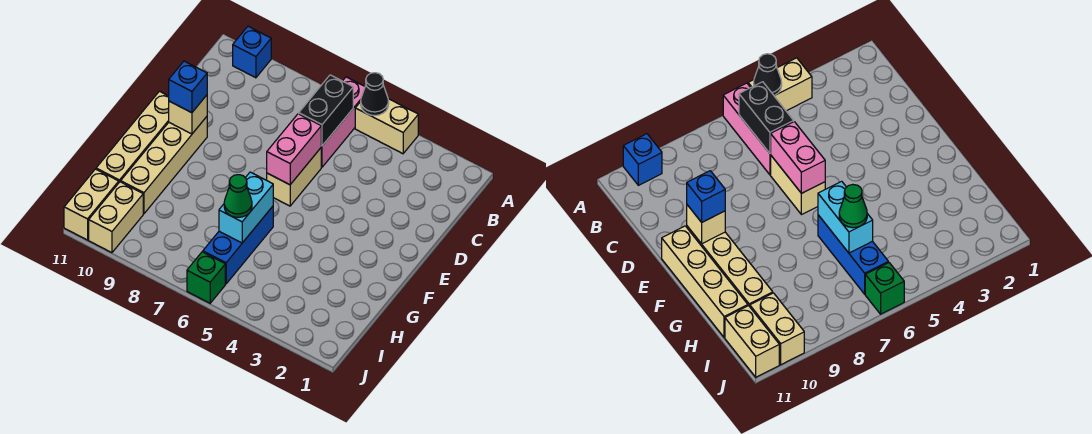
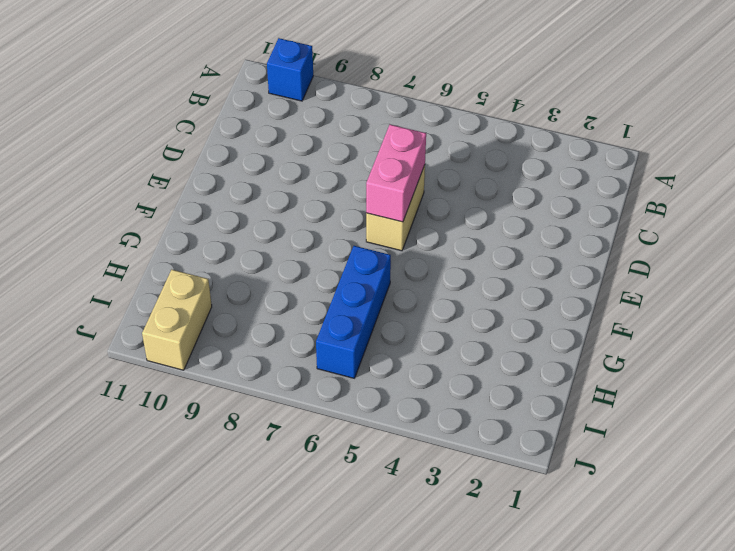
none -> tan brick A4:A5 level 1
none -> pink brick A6:C6 level 1
none -> tan brick E10:H10 level 1

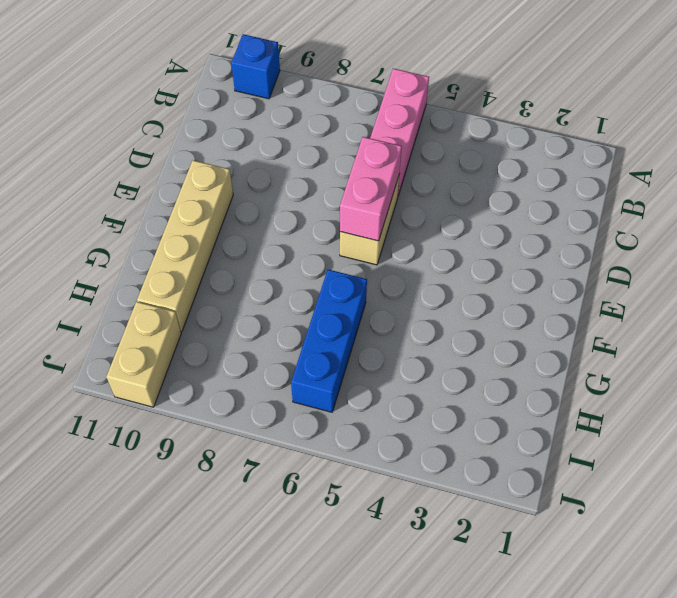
none -> tan brick A4:A5 level 1
none -> tan brick E11:H11 level 1
none -> tan brick I11:J11 level 1

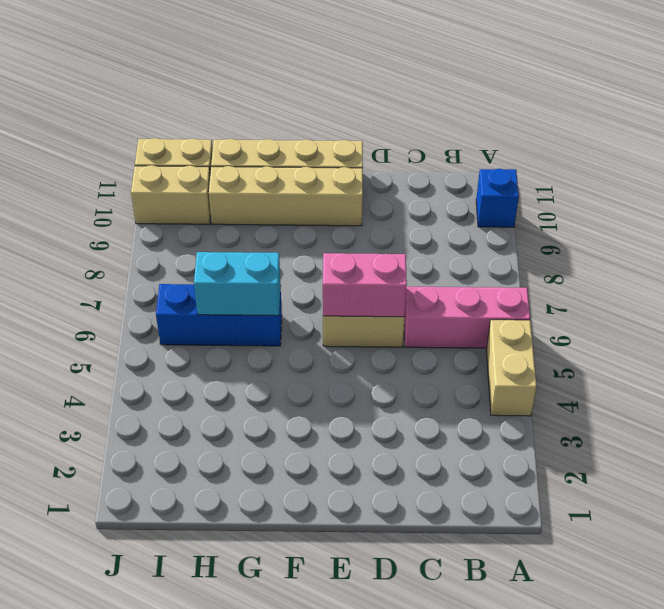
none -> green brick J6 level 1
none -> black cone A5 level 2
none -> black brick B6:C6 level 2

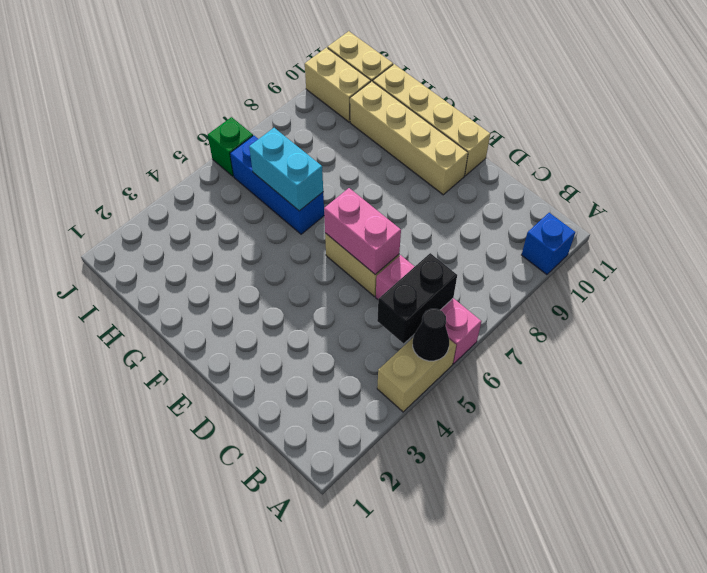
black brick B5:B6 level 2 -> black brick B6:C6 level 2
none -> tan brick E10 level 2
none -> blue brick E10 level 3
none -> green cone H6 level 3

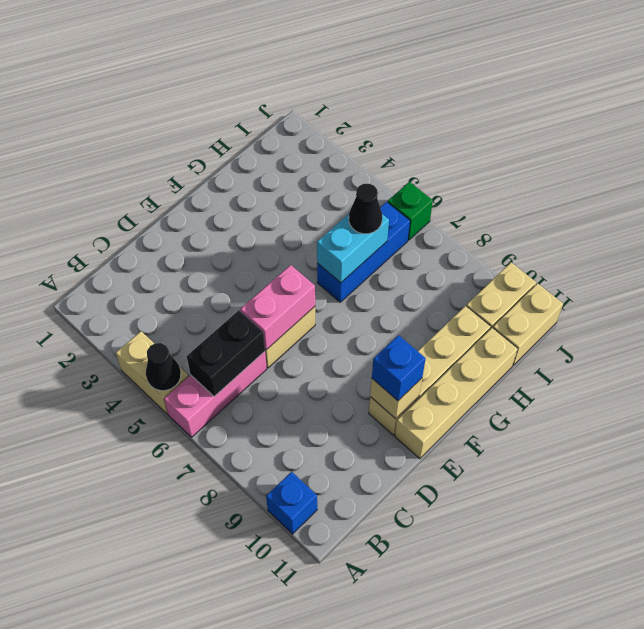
black cone H6 level 3 -> green cone H6 level 3

